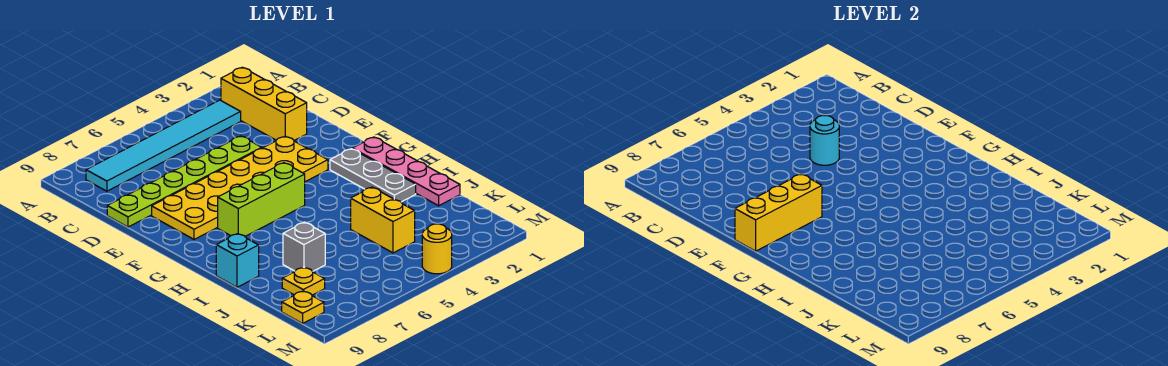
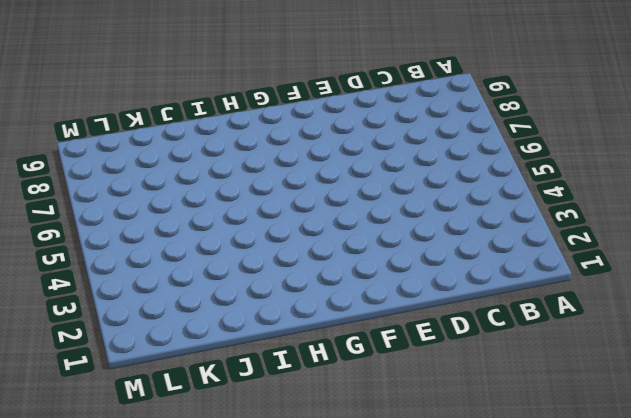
none -> yellow brick B2:D2 level 1
none -> cyan tile B3:B8 level 1
none -> lime plate D4:D9 level 1

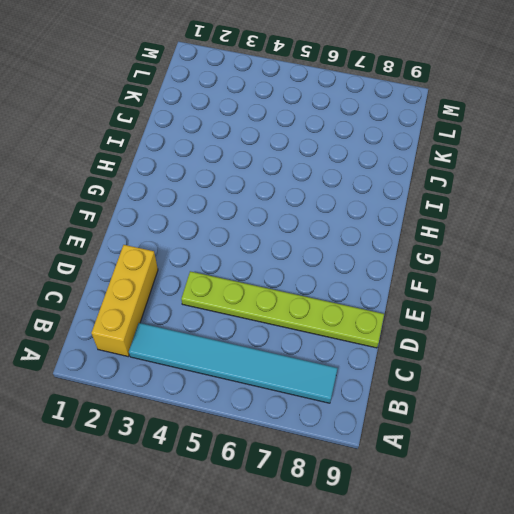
none -> yellow plate E3:F8 level 1
none -> pink plate G1:J1 level 1
none -> grey plate G2:I2 level 1

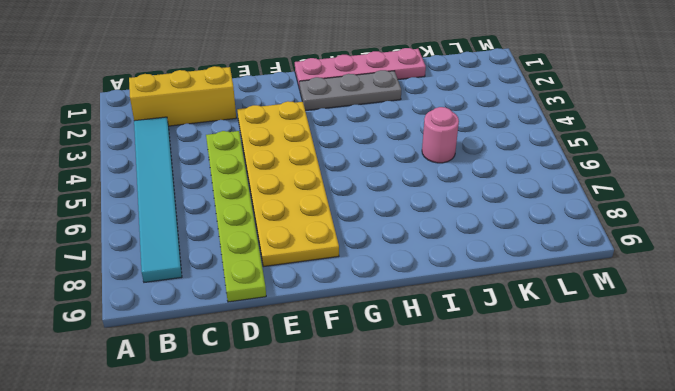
pink round brick J5 level 1 -> none
none -> lime brick G5:G7 level 1
none -> cyan brick I9 level 1
none -> yellow brick J4:K4 level 1

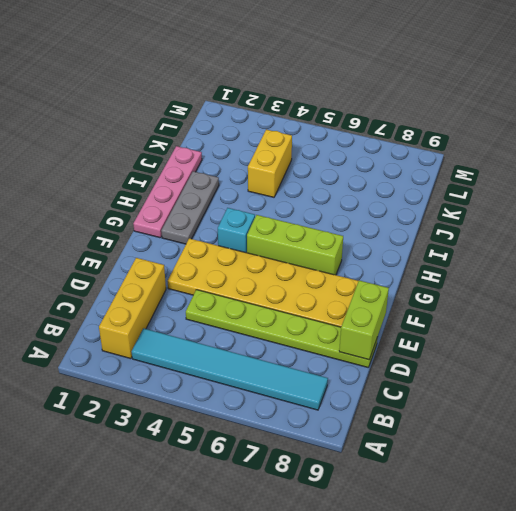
lime brick D9:E9 level 2 -> none
cyan brick G4 level 1 -> cyan brick I9 level 1
none -> grey brick J7 level 1
none -> yellow plate K8 level 1
none -> yellow plate L9 level 1

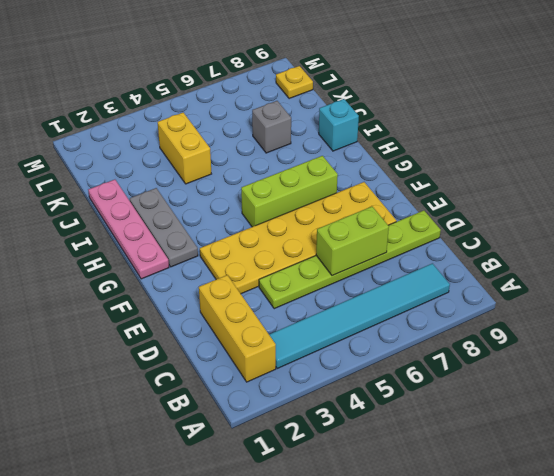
lime brick D6:D7 level 2 -> none
none -> yellow plate K8 level 1
none -> yellow round brick M4 level 1
none -> cyan round brick D4 level 2

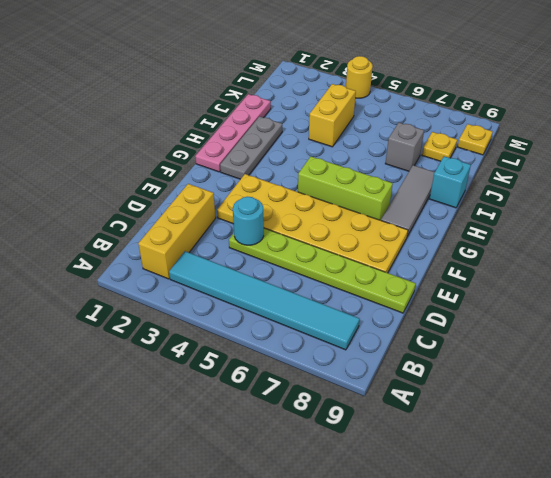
grey tile G8:I8 level 1 -> none
none -> yellow brick F7:F9 level 2

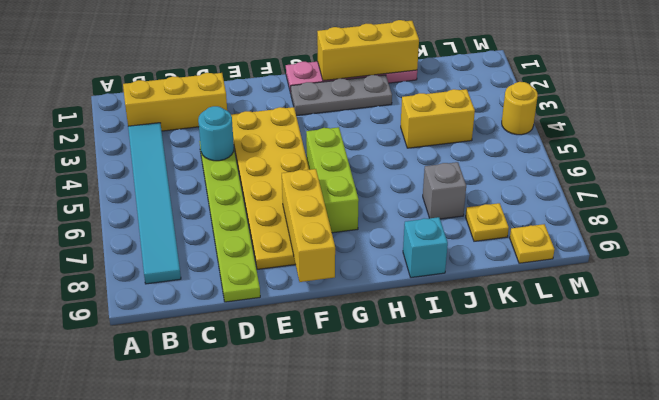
yellow brick H1:J1 level 2 -> none

